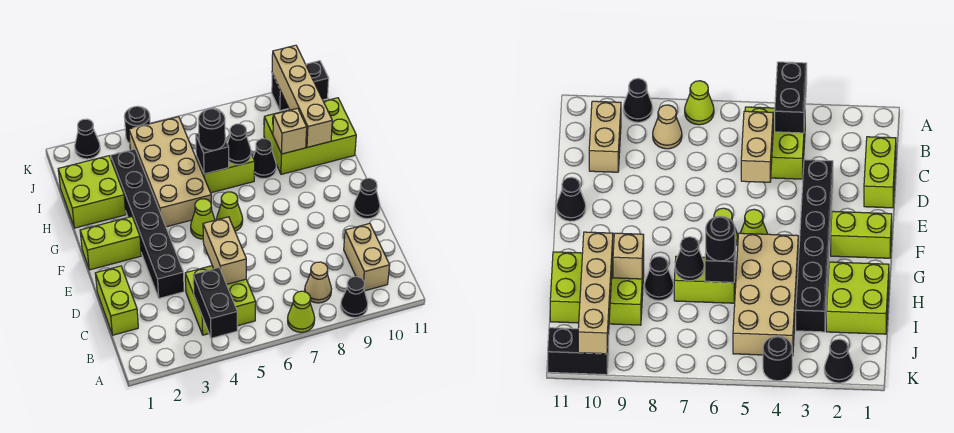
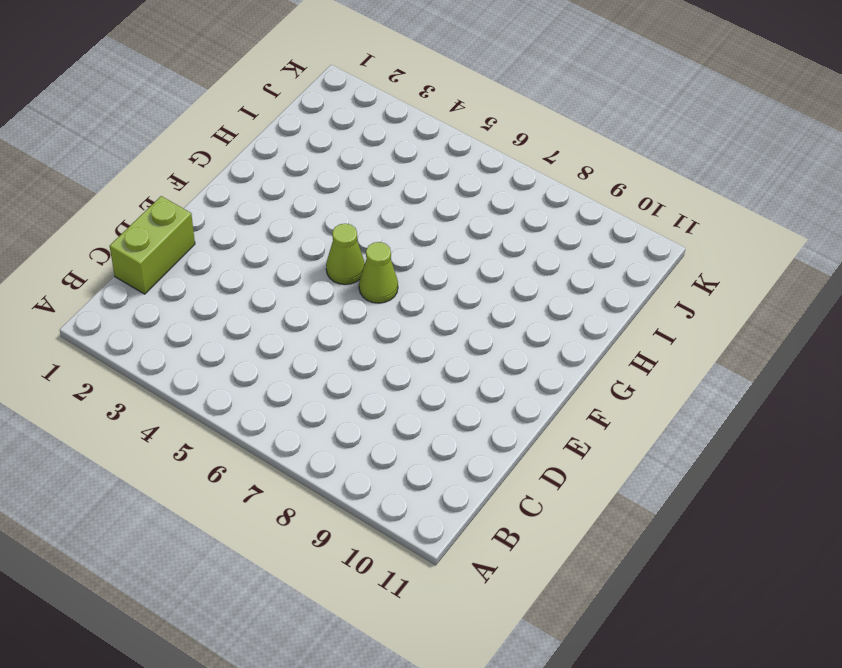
none -> lime cone A7 level 1
none -> black cone A9 level 1
none -> lime brick B4:C5 level 1

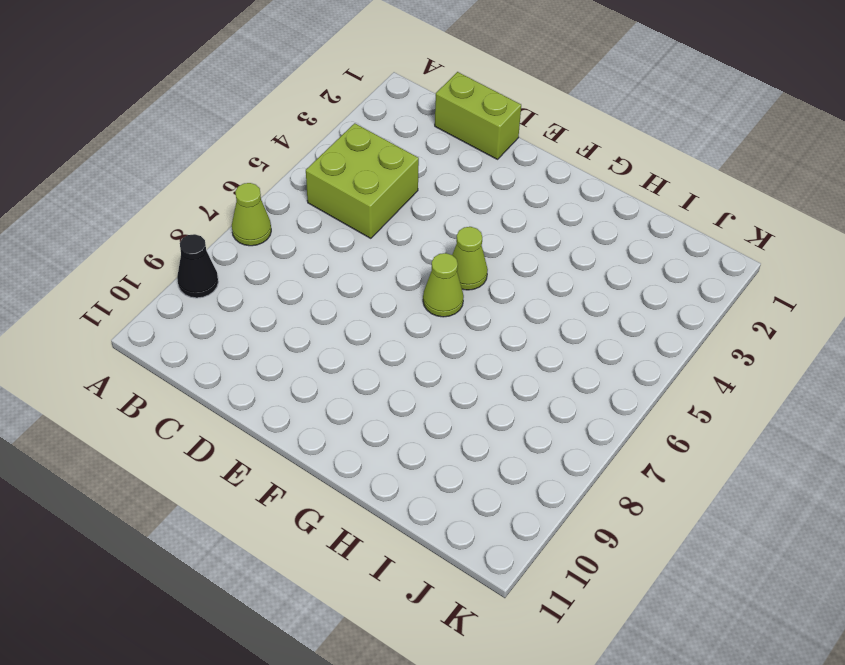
none -> tan cone B8 level 1
none -> tan brick B10:C10 level 1
none -> black brick D3:I3 level 1

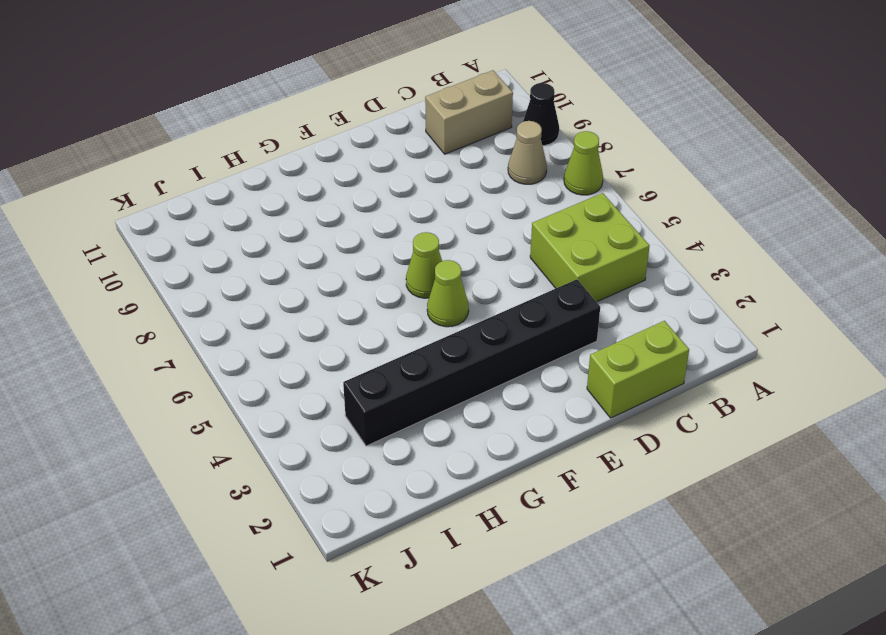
none -> black cone E11 level 1
none -> lime brick F1:F2 level 1
none -> tan brick G4:J5 level 1

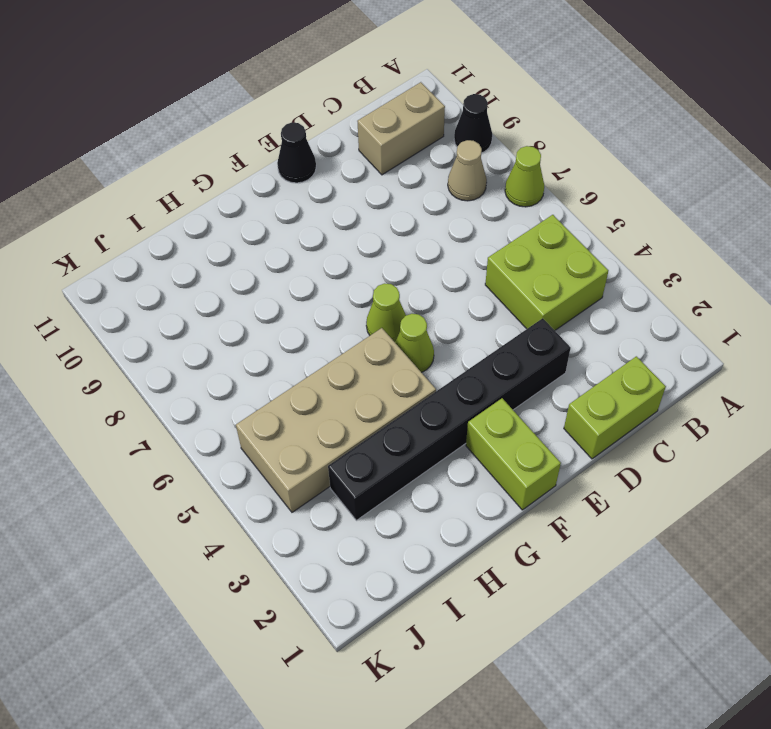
none -> lime brick H1:I2 level 1
none -> lime brick H6:H7 level 1
none -> black cone H8 level 1

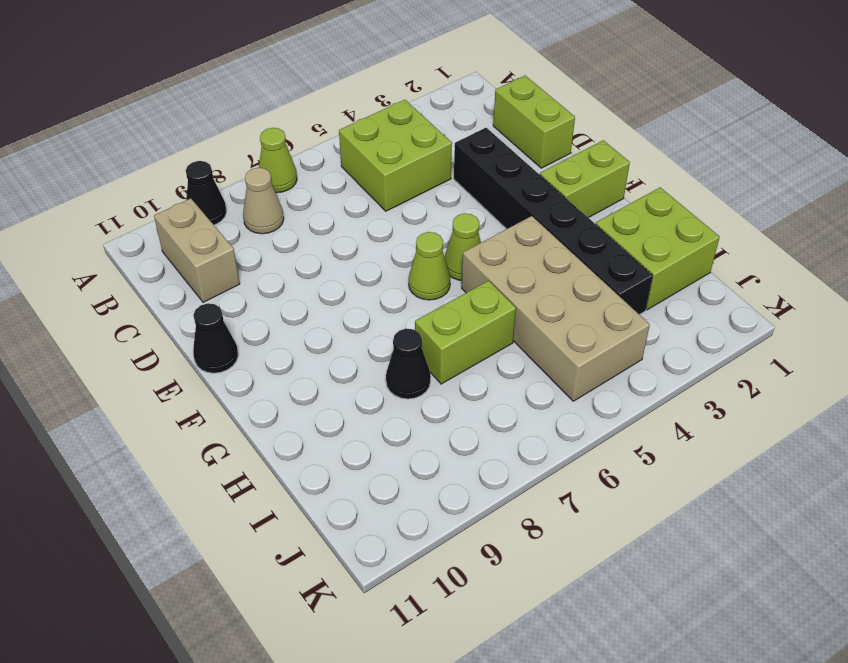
none -> lime brick H9:I11 level 1
none -> black cone K2 level 1
none -> black round brick K4 level 1

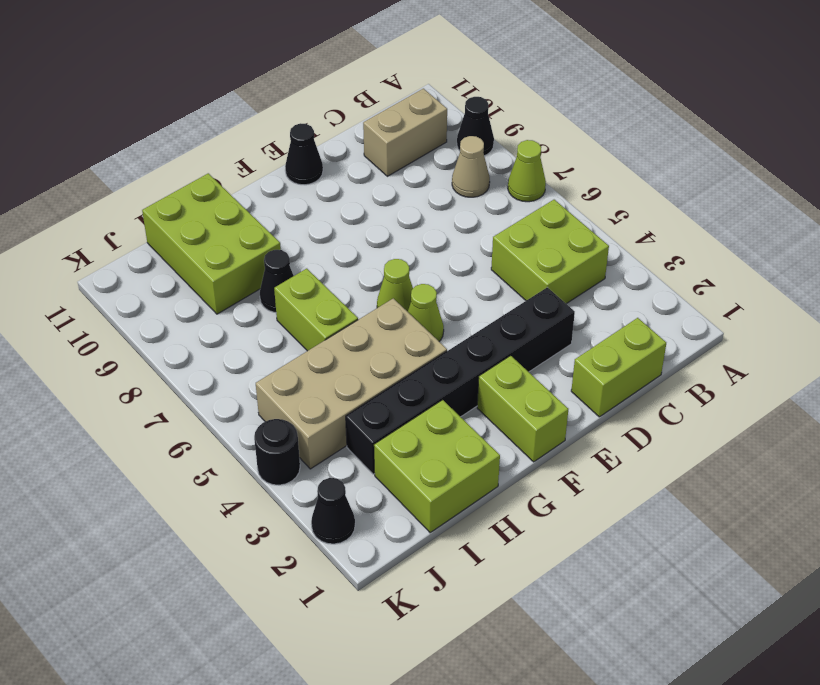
none -> black brick K10:K11 level 1
none -> black brick A4:B4 level 2
none -> tan brick C5:D5 level 2

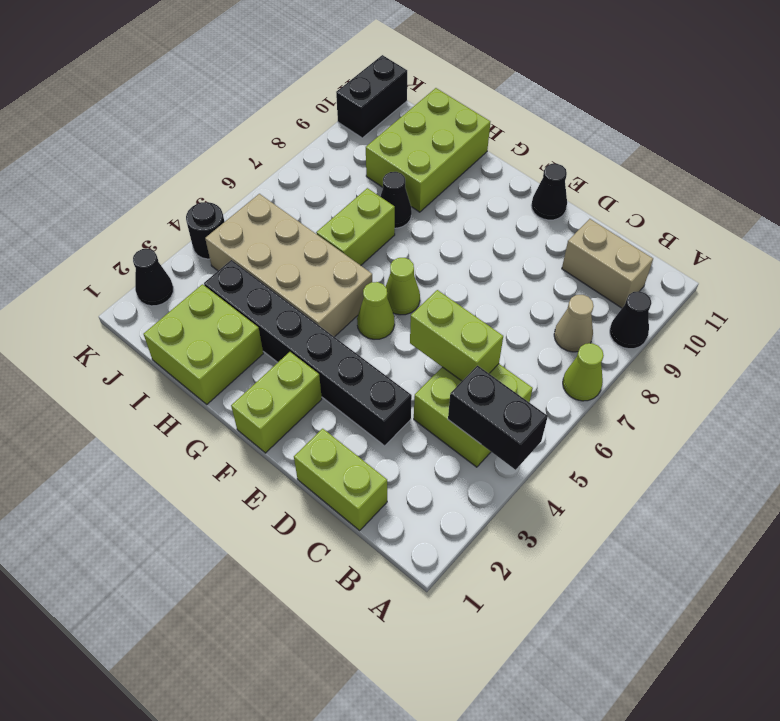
lime brick C5:D5 level 2 -> tan brick C5:D5 level 2
none -> black brick H6 level 2
none -> black cone H7 level 2
none -> tan brick H9 level 2

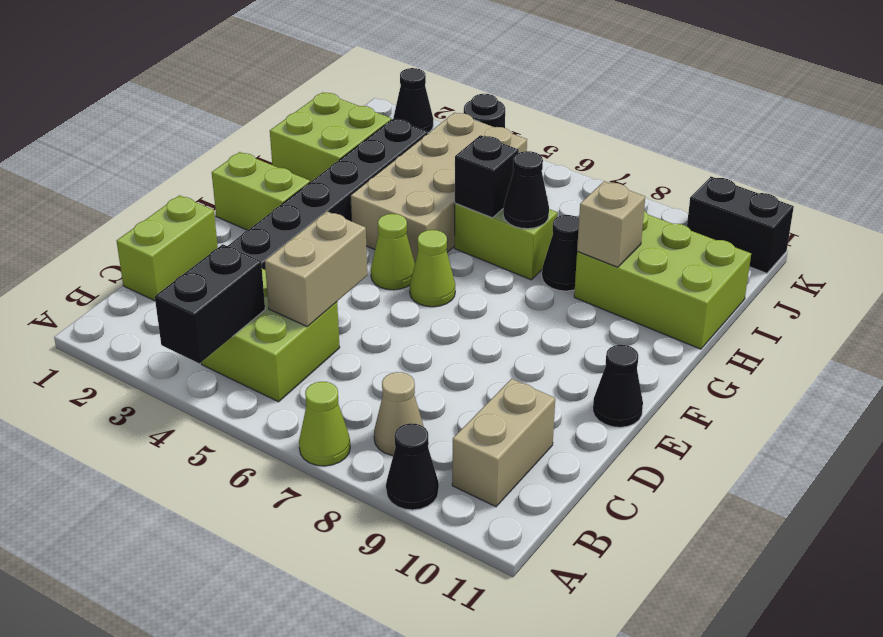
none -> tan brick H10:K10 level 2
none -> black round brick H6 level 3

